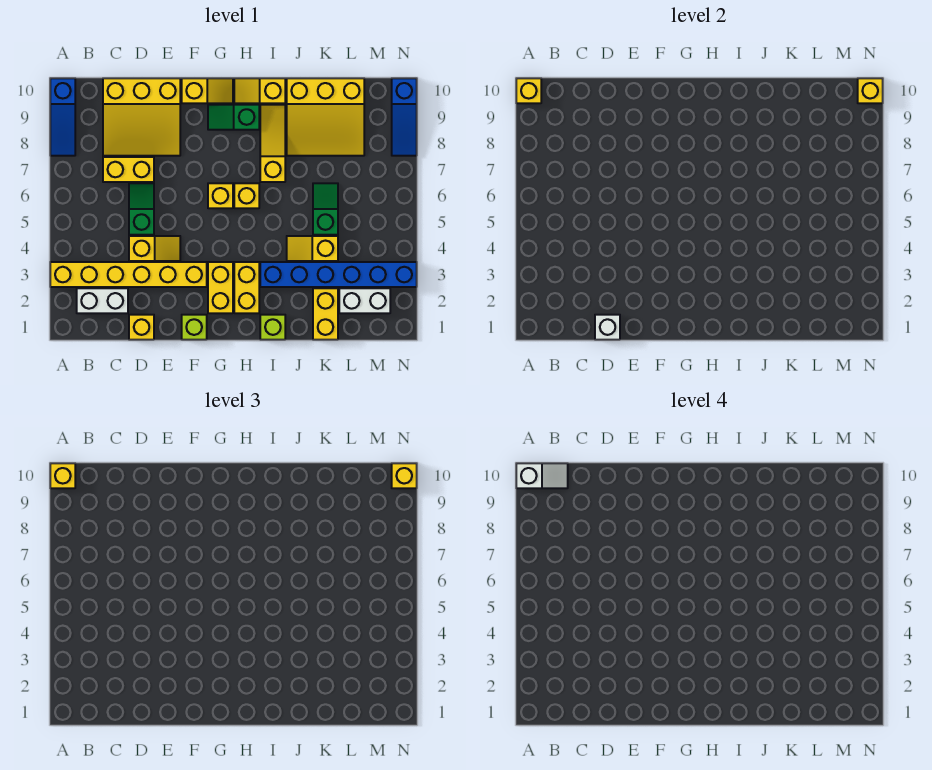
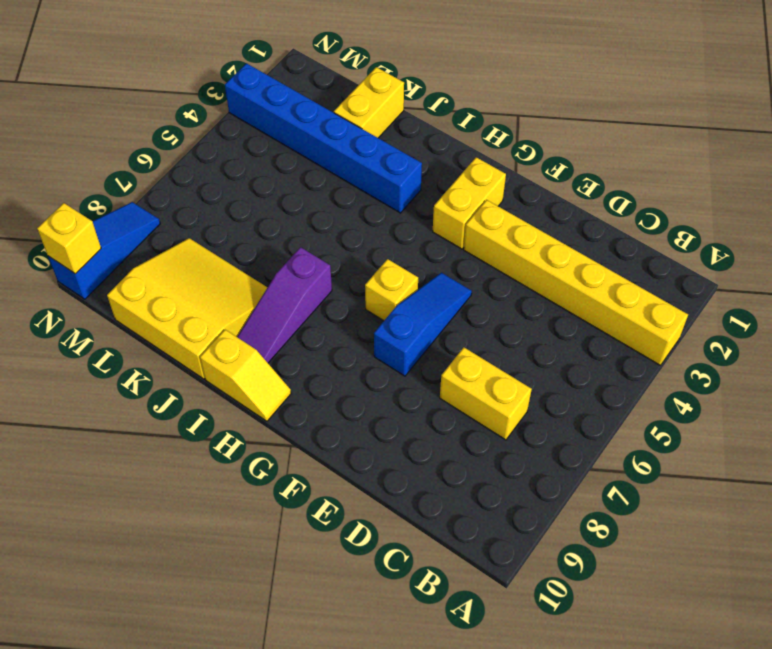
blue slope F5:F7 level 1 top 7 -> blue slope A8:A10 level 1 top 10
purple slope I7:I9 level 1 top 7 -> yellow slope I7:I9 level 1 top 7
none -> white brick B2:C2 level 1
none -> yellow slope C8:E10 level 1 top 10
none -> yellow brick D1 level 1
none -> yellow slope D4:E4 level 1 top D

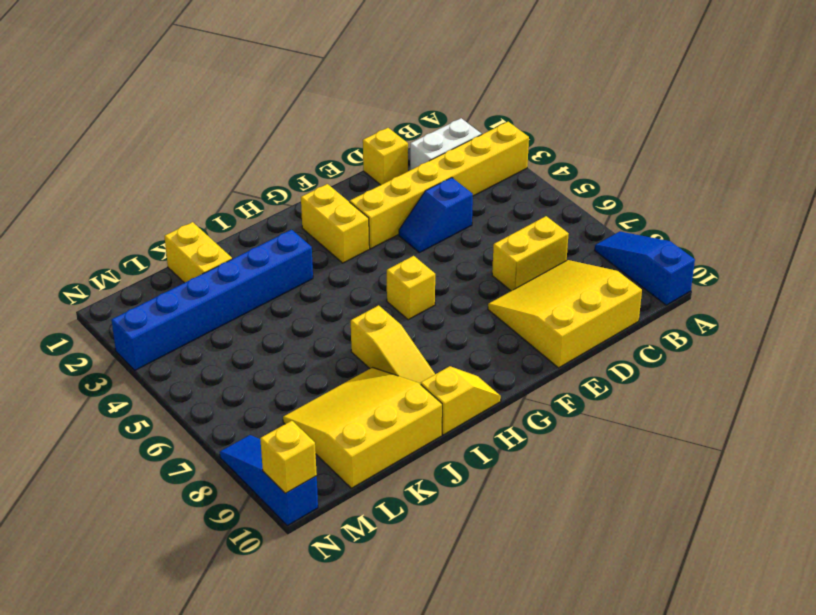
blue slope D4:E4 level 1 top D -> yellow slope D4:E4 level 1 top D
none -> green slope D5:D6 level 1 top 5
none -> lime brick F1 level 1
none -> yellow slope F10:G10 level 1 top F
none -> green slope G9:H9 level 1 top H

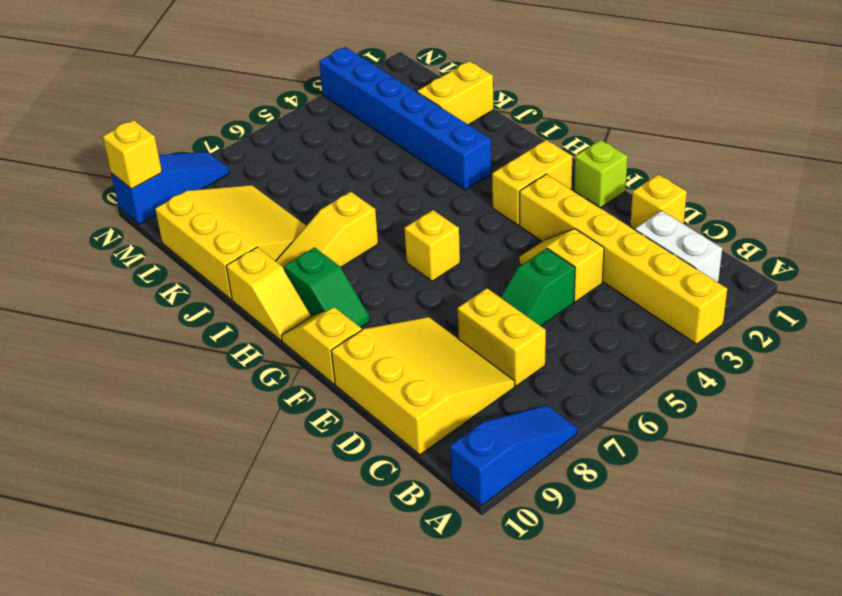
none -> yellow brick H2:H3 level 1
none -> yellow brick H6 level 1
none -> lime brick I1 level 1
none -> yellow slope J4:K4 level 1 top K

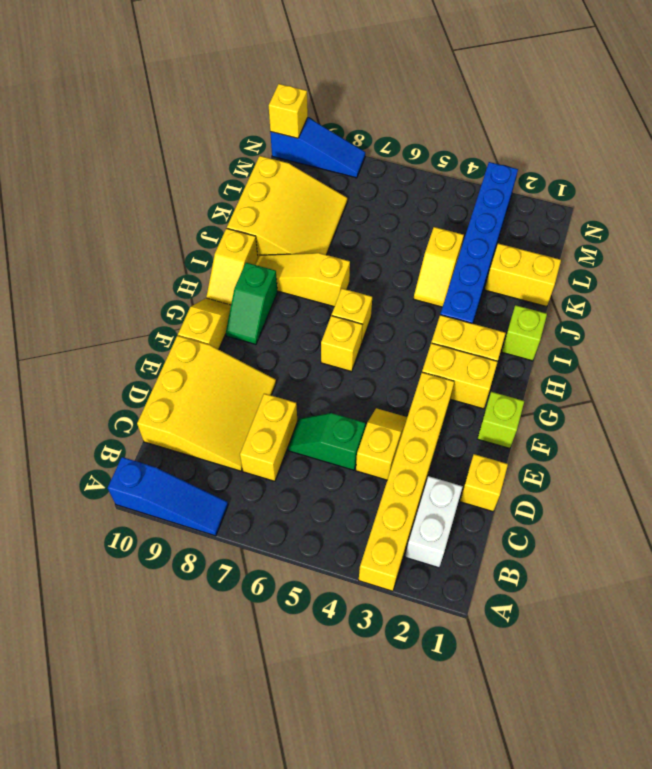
none -> green slope K5:K6 level 1 top 5
none -> white brick L2:M2 level 1
none -> yellow brick A10 level 2
none -> white brick D1 level 2

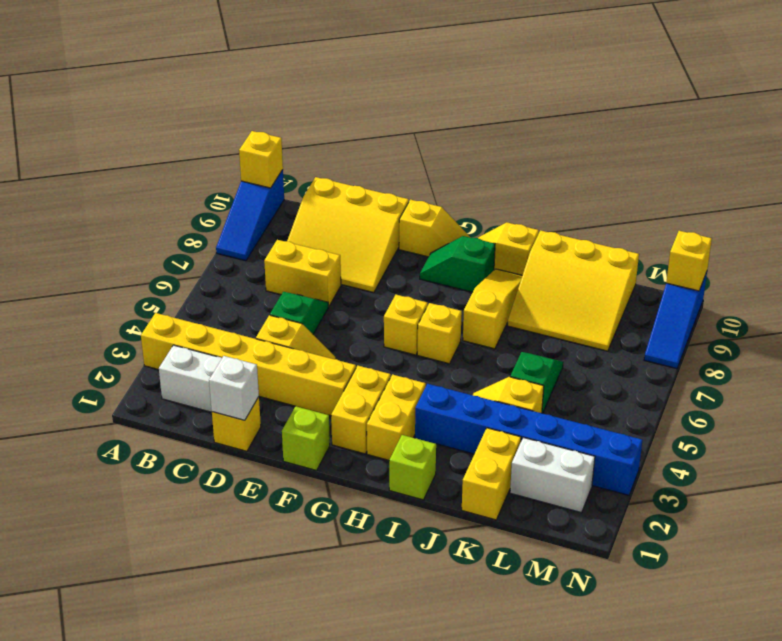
none -> yellow brick A10 level 3
none -> yellow brick N10 level 3
none -> white slope A10:B10 level 4 top A

